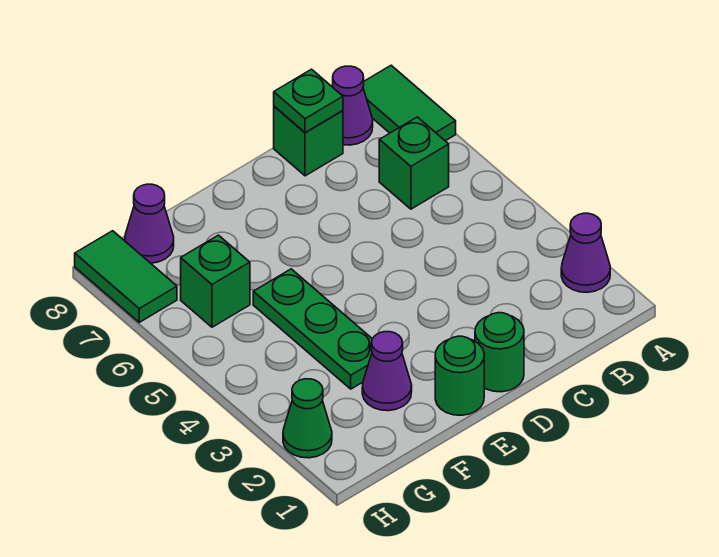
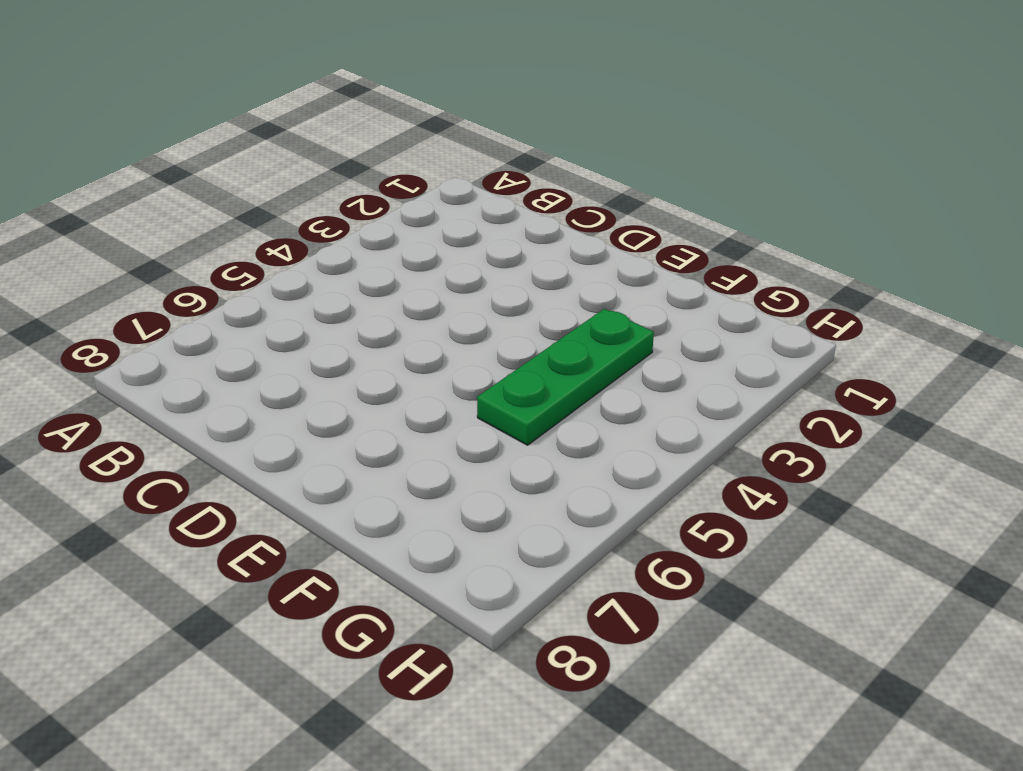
none -> purple cone A2 level 1
none -> green tile A7:A8 level 1
none -> green brick B6 level 1

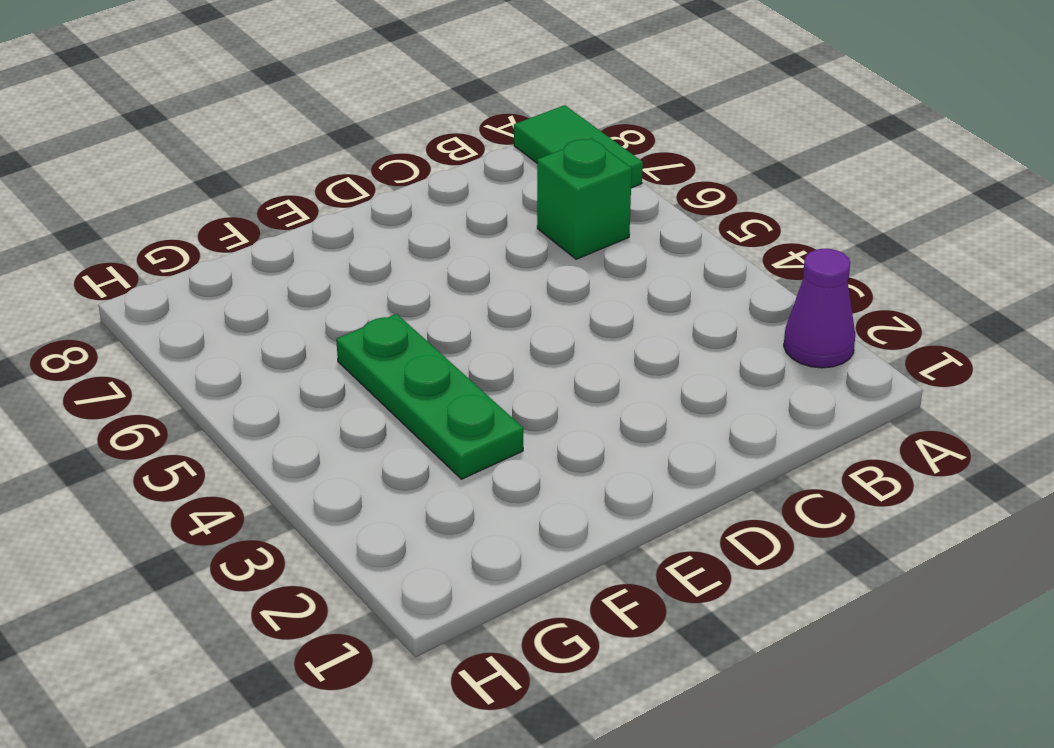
none -> purple cone B8 level 1
none -> green brick C8 level 1
none -> green round brick D1 level 1

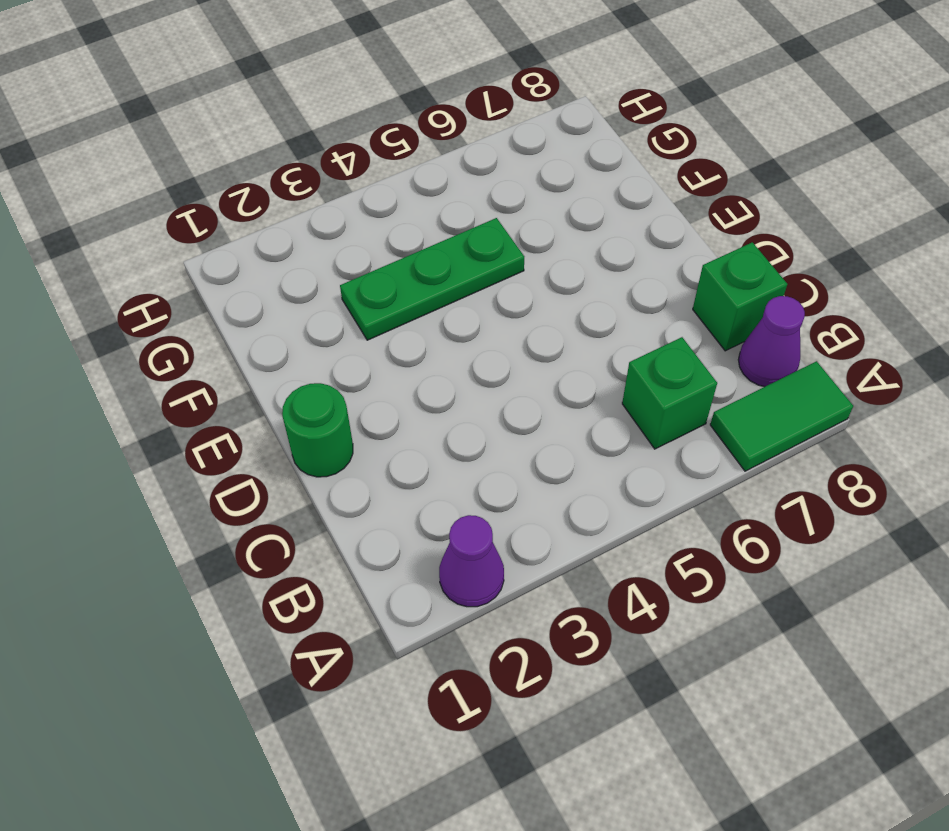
none -> green round brick E1 level 1
none -> purple cone F2 level 1
none -> green brick G6 level 1

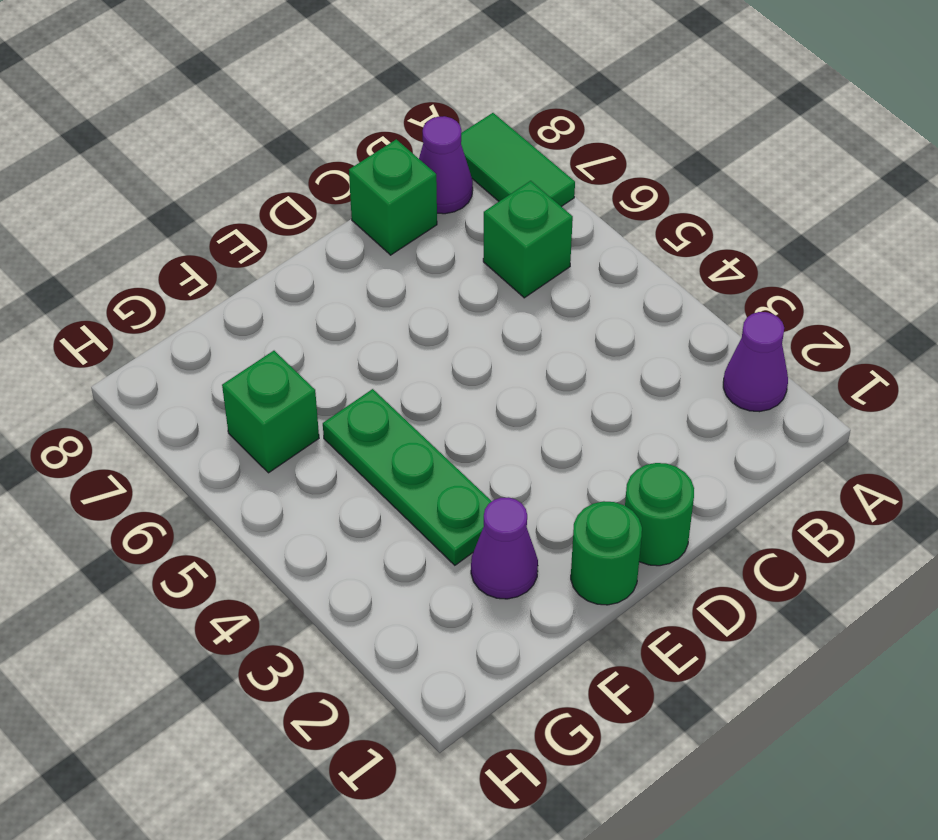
none -> purple cone G8 level 1
none -> green cone H2 level 1
none -> green tile H7:H8 level 1

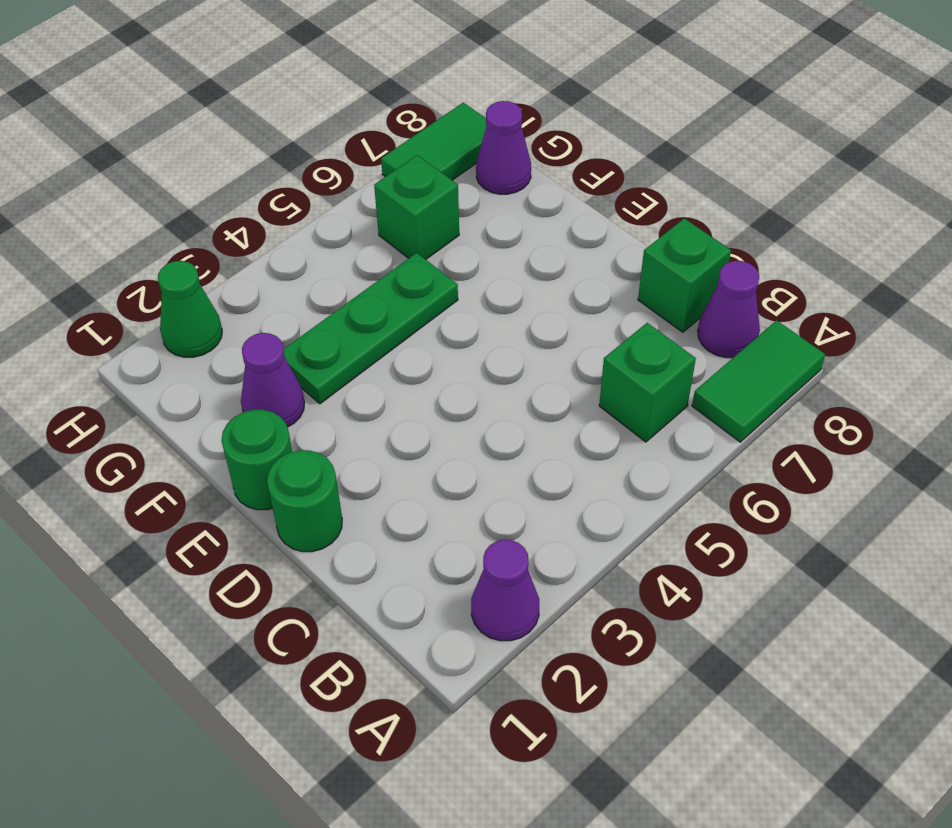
none -> green plate C8 level 2

